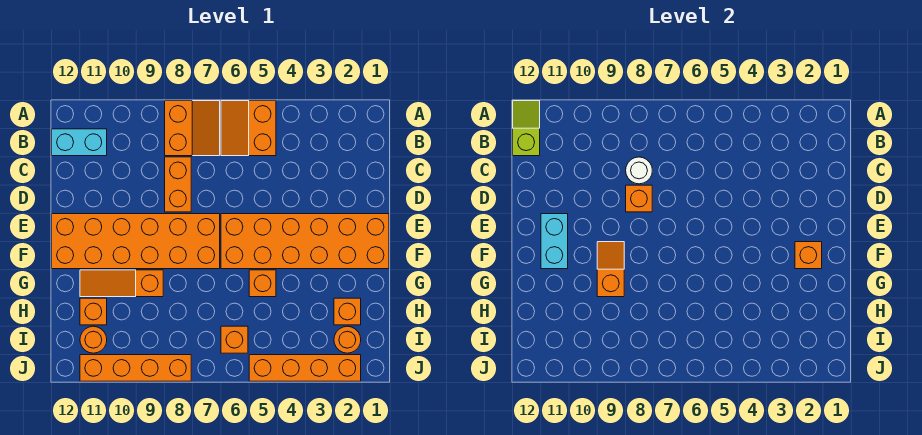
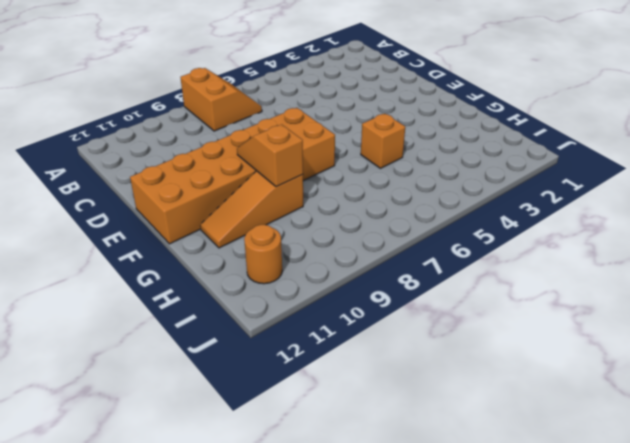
none -> orange slope A5:B6 level 1 top 5
none -> cyan brick B11:B12 level 1
none -> orange brick C8:D8 level 1

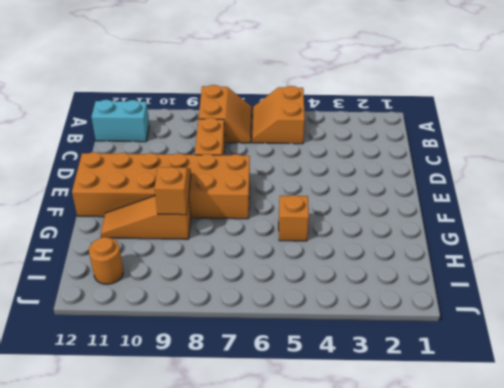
none -> orange brick E1:F6 level 1
none -> orange brick H2 level 1
none -> orange brick H11 level 1

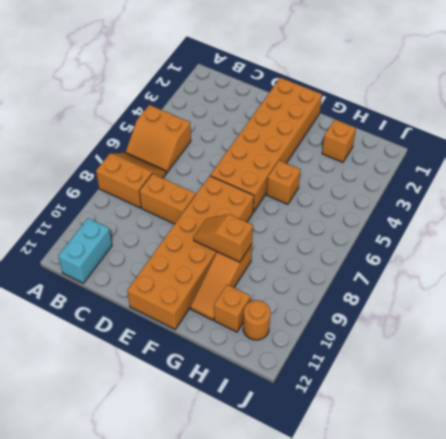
none -> orange round brick I2 level 1
none -> orange brick I6 level 1
none -> orange brick J2:J5 level 1

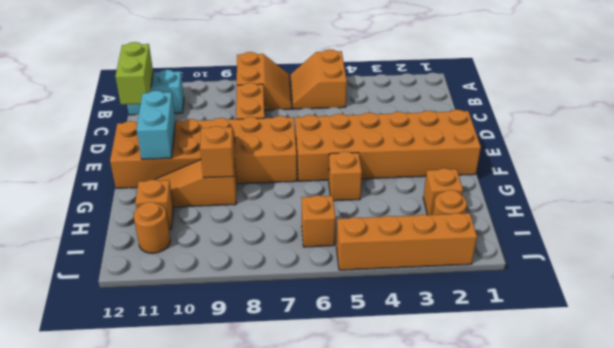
lime brick B12:C12 level 2 -> lime slope A12:B12 level 2 top B
none -> orange brick J8:J11 level 1
none -> white round brick C8 level 2
none -> orange brick D8 level 2

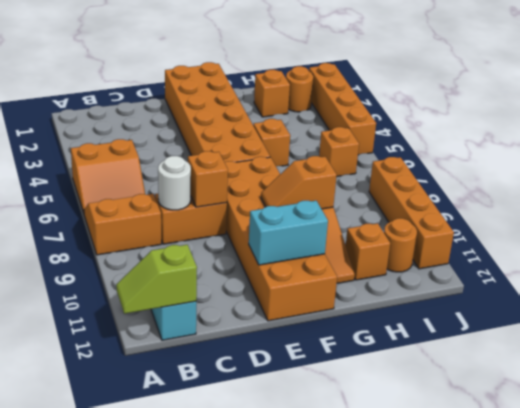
none -> orange brick F2 level 2

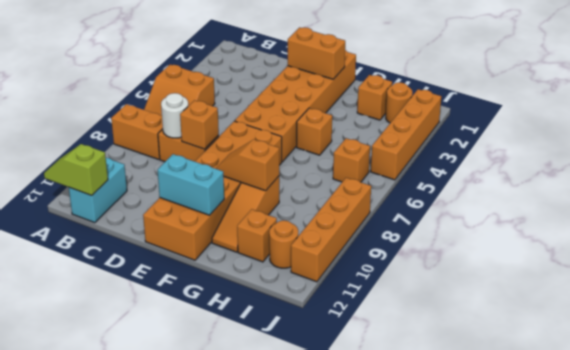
orange brick E2:F2 level 2 -> orange brick F2 level 2

